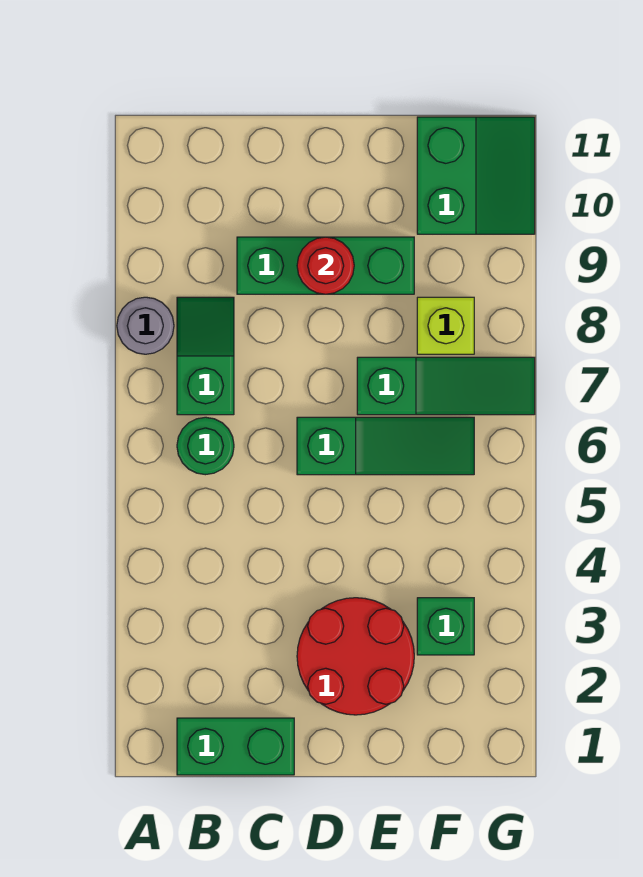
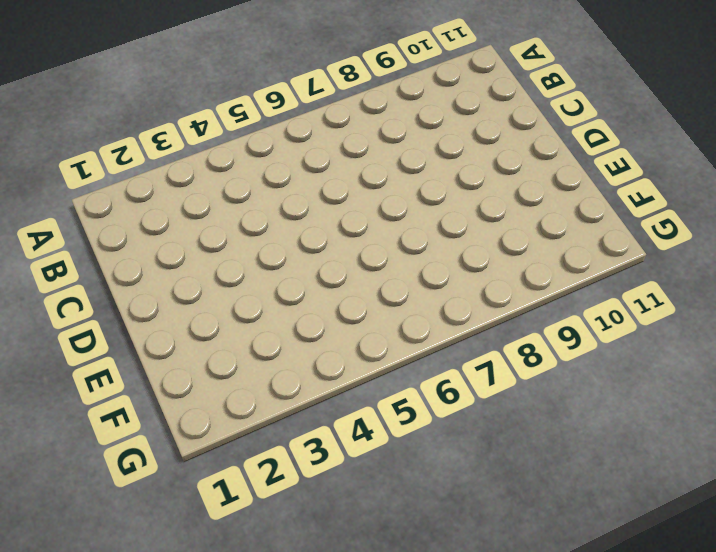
none -> grey round brick A8 level 1
none -> green brick B1:C1 level 1
none -> green round brick B6 level 1

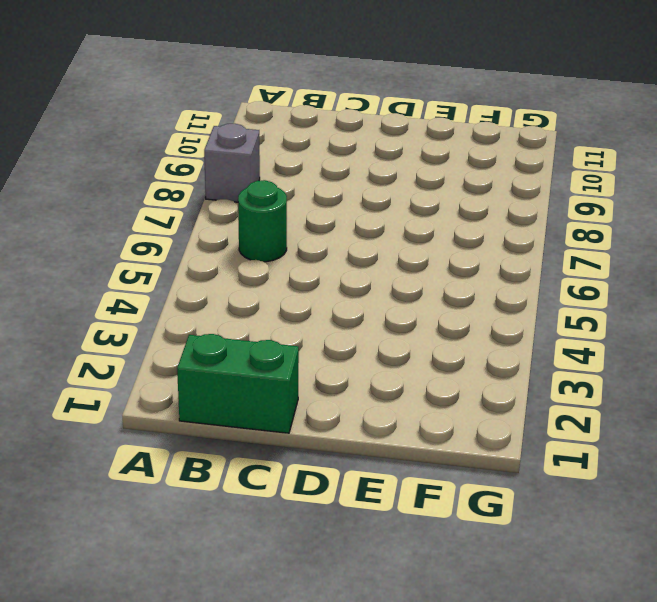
grey brick A8 level 1 -> grey round brick A8 level 1
none -> green slope B7:B8 level 1 top 7
none -> green brick C9:E9 level 1
none -> red round brick D2:E3 level 1

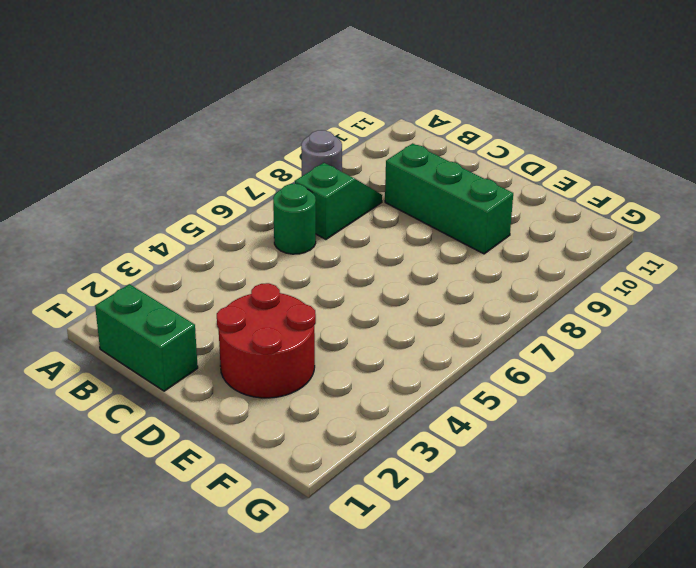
none -> green slope D6:F6 level 1 top D
none -> green slope E7:G7 level 1 top E
none -> green brick F3 level 1

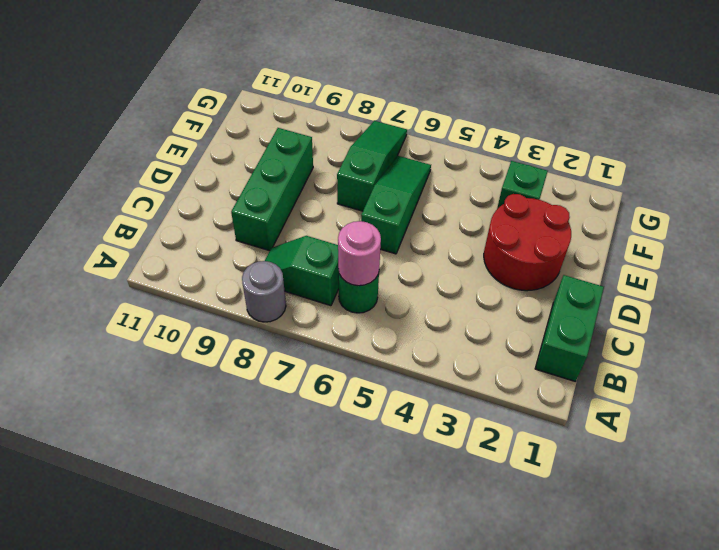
pink round brick B6 level 2 -> none
none -> lime brick F8 level 1
none -> green slope F10:G11 level 1 top F
none -> red round brick D9 level 2

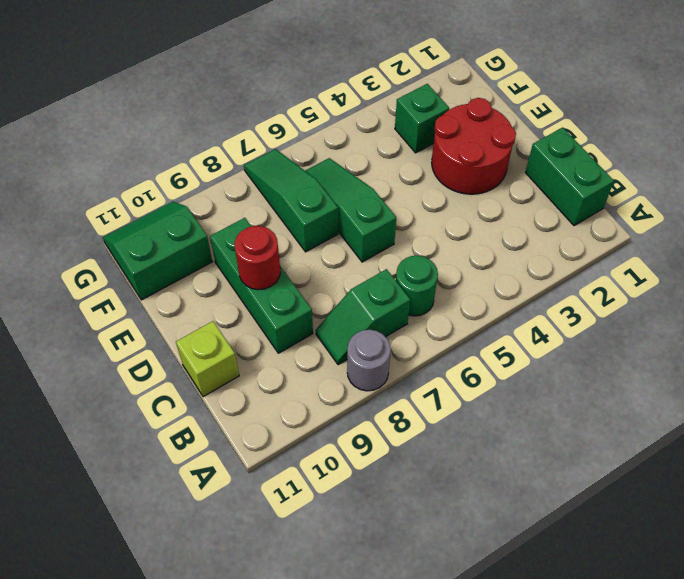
lime brick C11 level 1 -> lime brick F8 level 1

